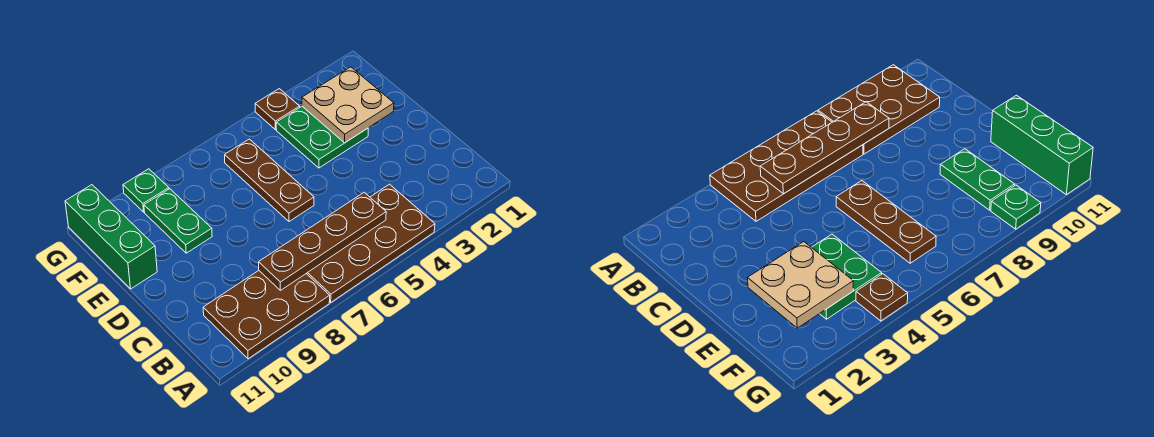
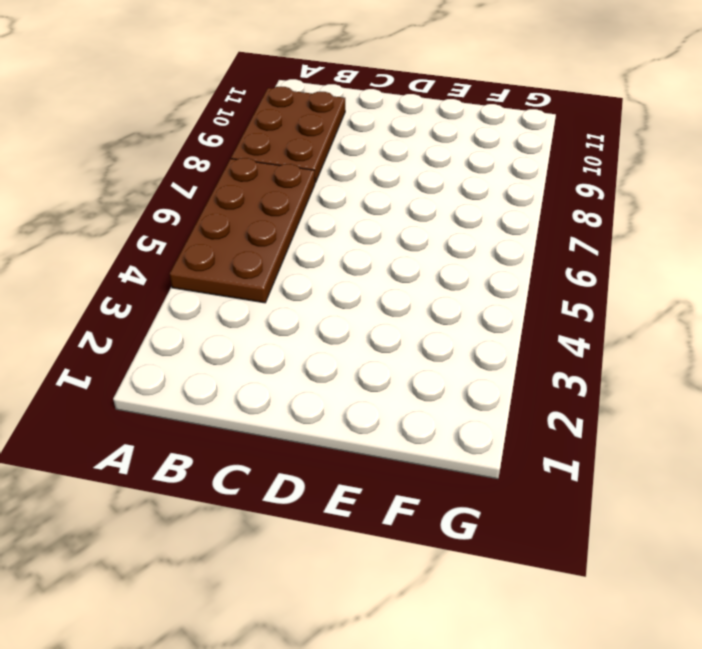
none -> brown plate D6:F6 level 1
none -> green plate E3:F4 level 1

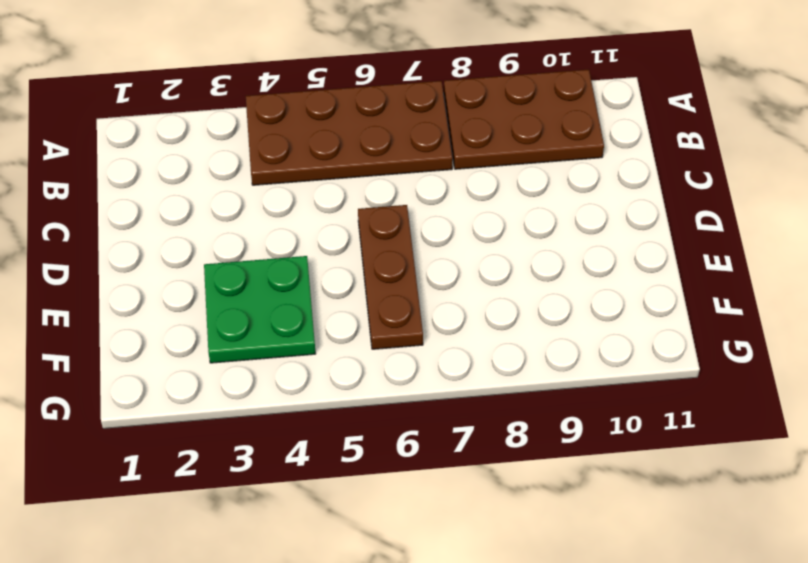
none -> green plate E9:F9 level 1
none -> green brick E11:G11 level 1

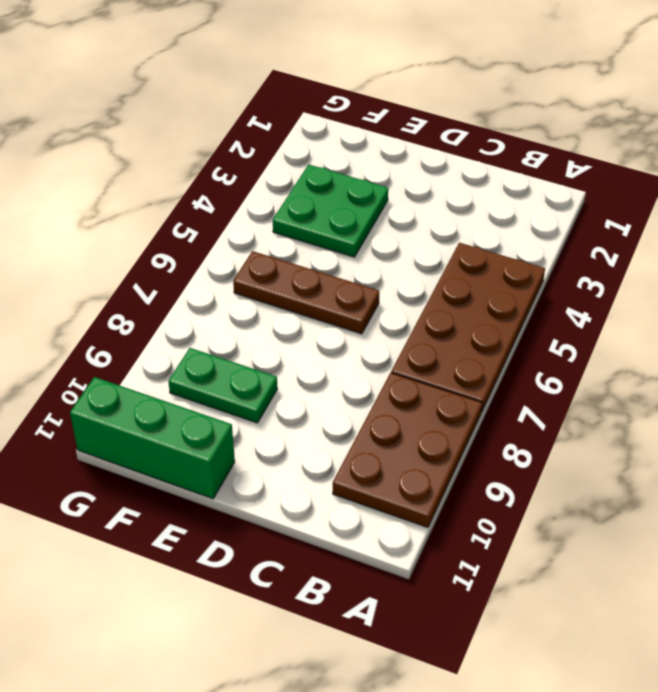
none -> brown plate G4 level 1
none -> green plate G9 level 1

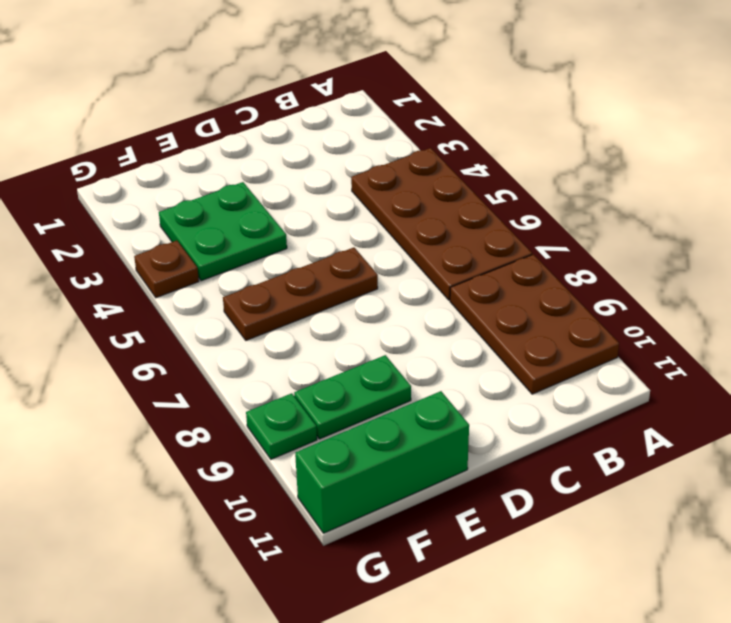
none -> brown plate B5:B8 level 2
none -> tan plate E2:F3 level 2

